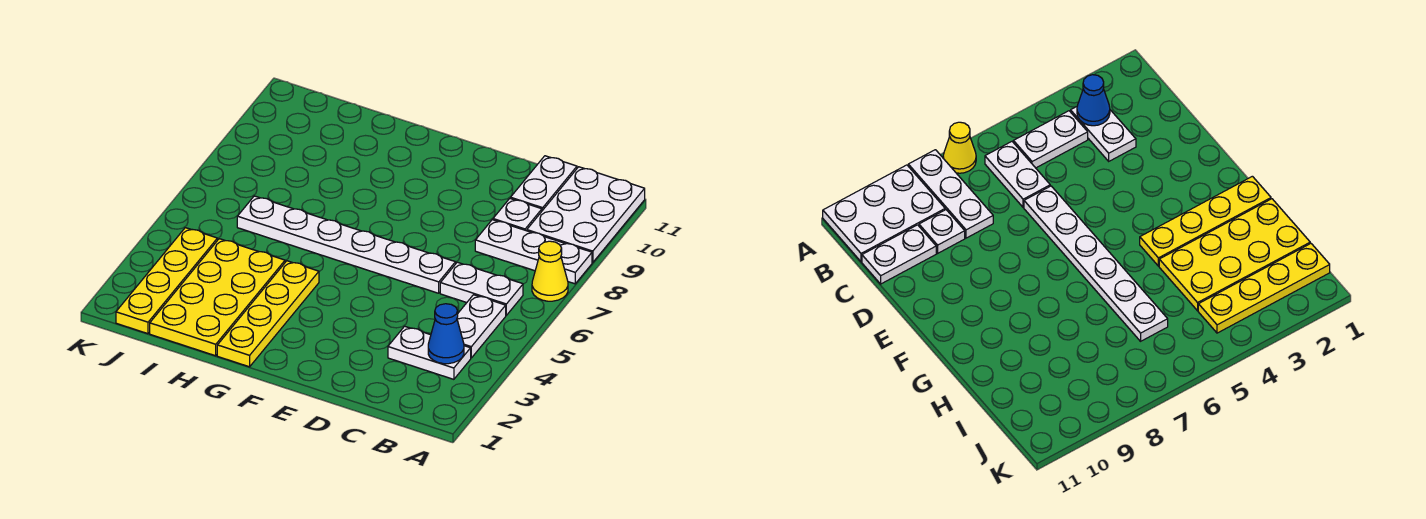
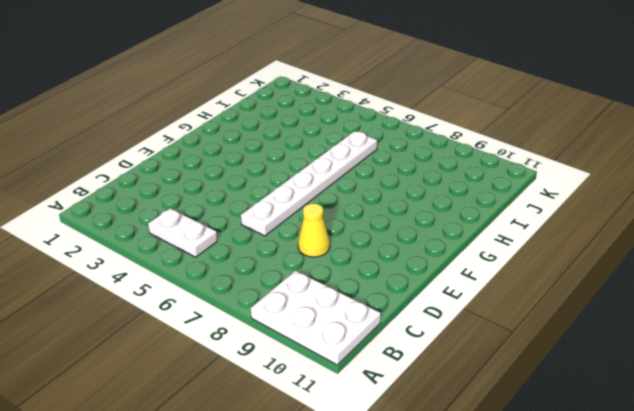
yellow cone D8 level 1 -> yellow cone A7 level 1
none -> white plate A8:C8 level 1
none -> white plate B3:C3 level 1
none -> white plate B6:C6 level 1

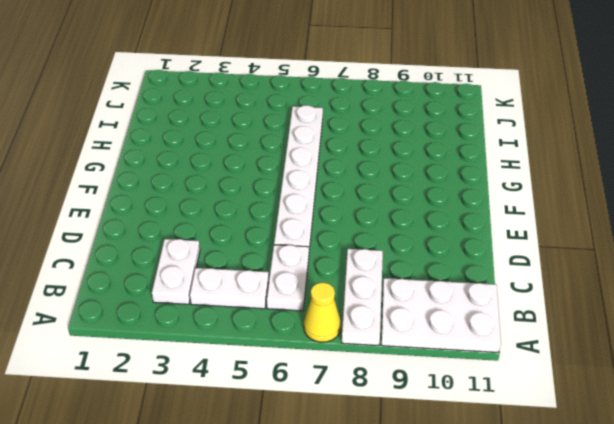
none -> white plate C9 level 1
none -> white plate C10:C11 level 1
none -> yellow plate G1:G4 level 1

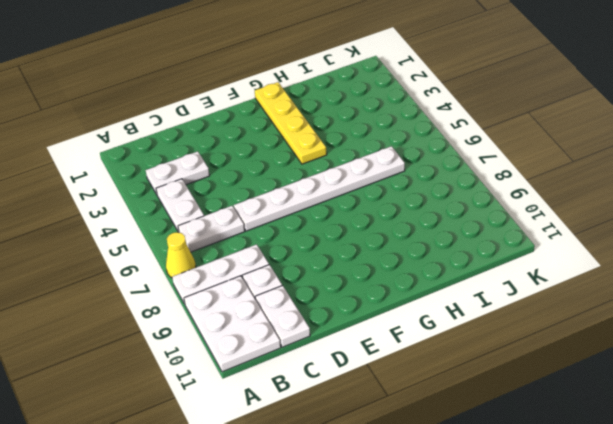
none -> yellow plate H1:I4 level 1
none -> yellow plate J1:J4 level 1
none -> blue cone B3 level 2

